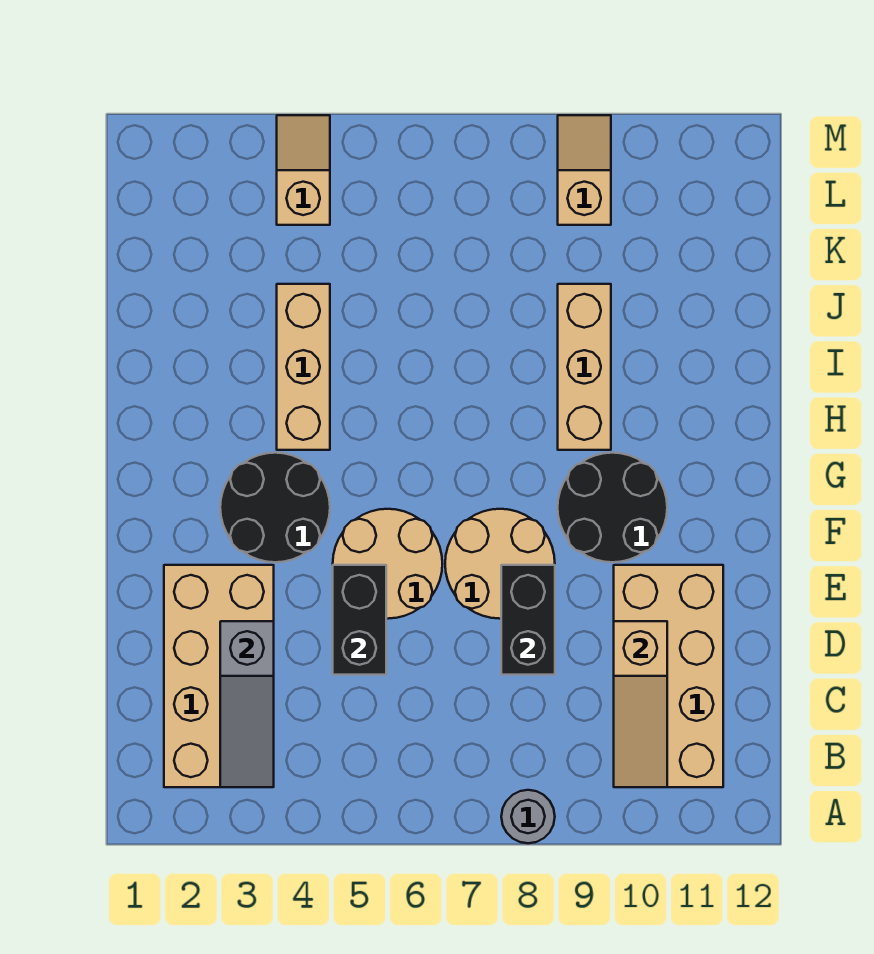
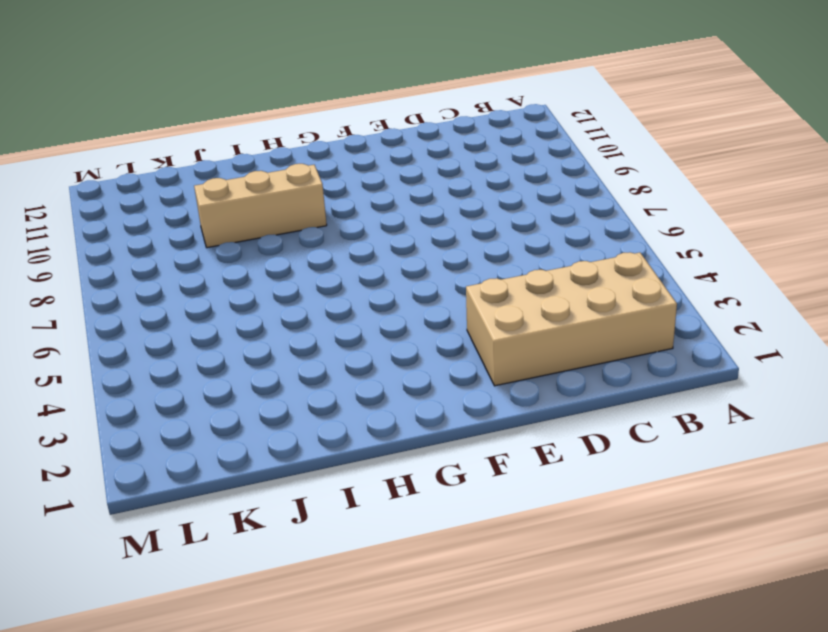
none -> grey round brick A8 level 1
none -> tan brick B10:E11 level 1
none -> tan round brick E5:F6 level 1

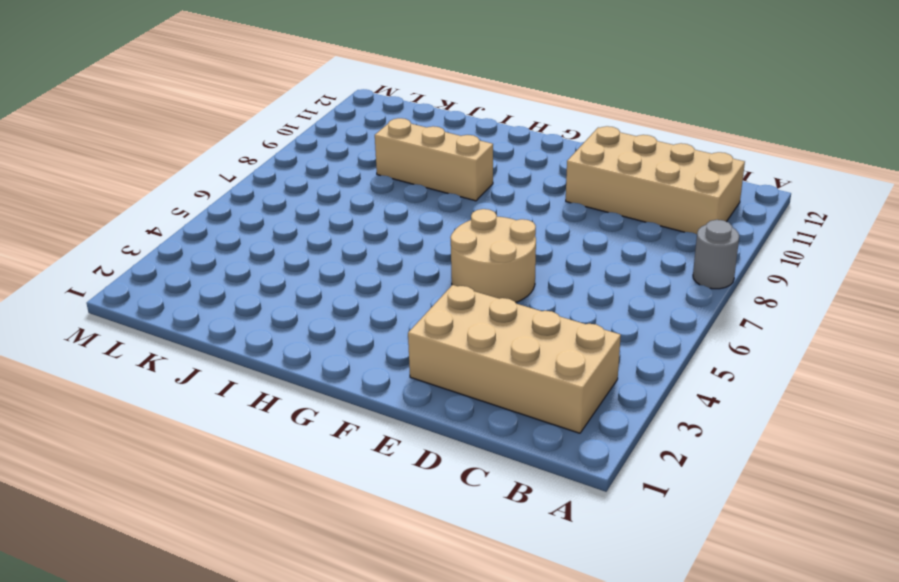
none -> tan round brick E7:F8 level 1
none -> black round brick F3:G4 level 1
none -> black round brick F9:G10 level 1

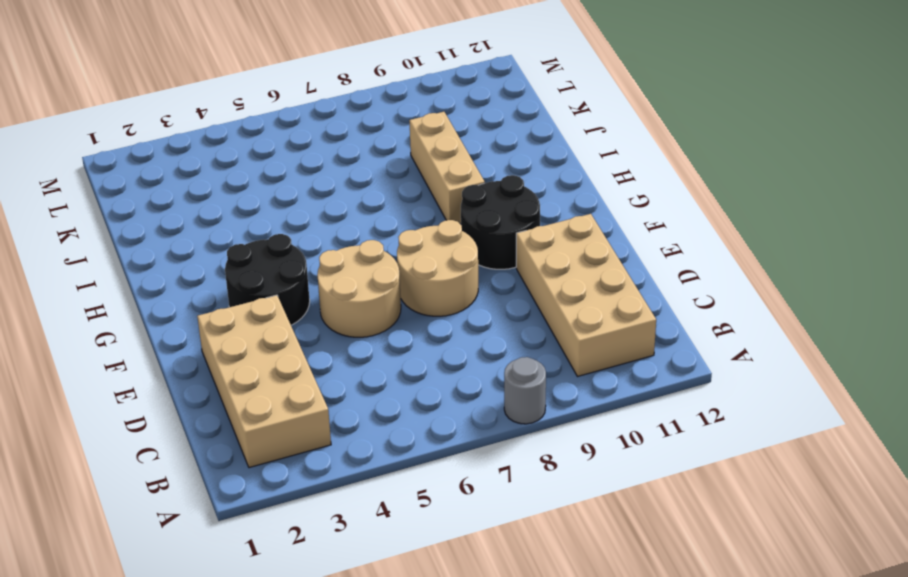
none -> tan brick H4:J4 level 1
none -> tan slope L4:M4 level 1 top L
none -> tan slope L9:M9 level 1 top L

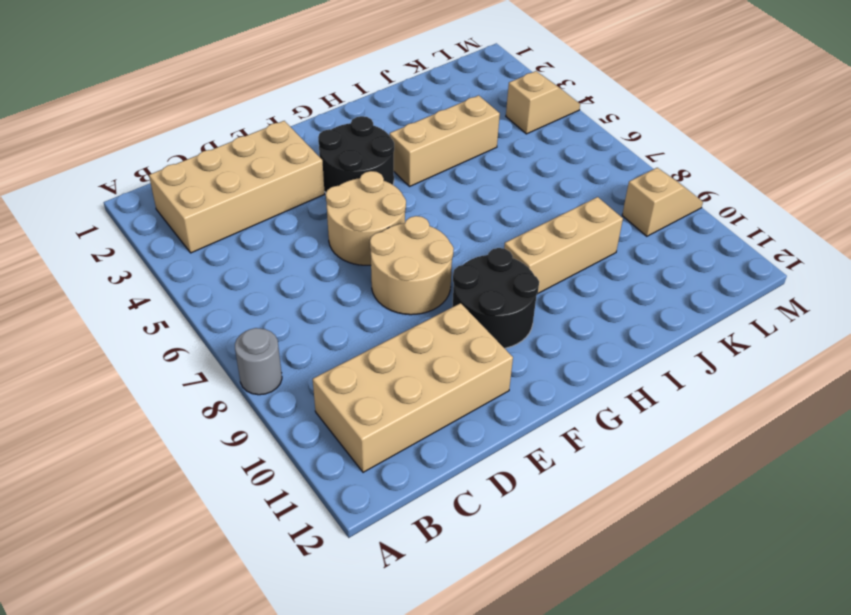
none -> grey slope B3:D3 level 2 top D
none -> tan slope B10:D10 level 2 top D
none -> black brick D5:E5 level 2

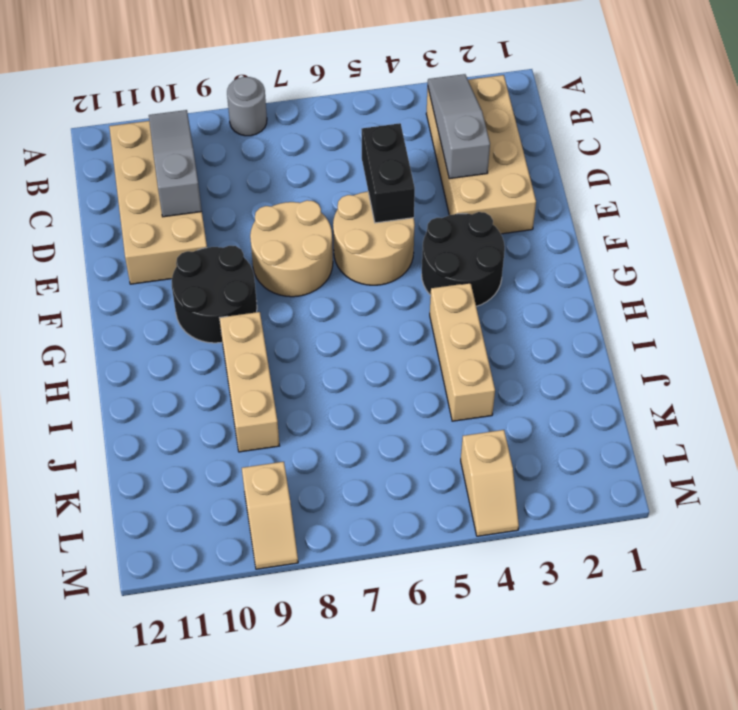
grey slope B10:D10 level 2 top D -> tan slope B10:D10 level 2 top D
none -> black brick D8:E8 level 2

